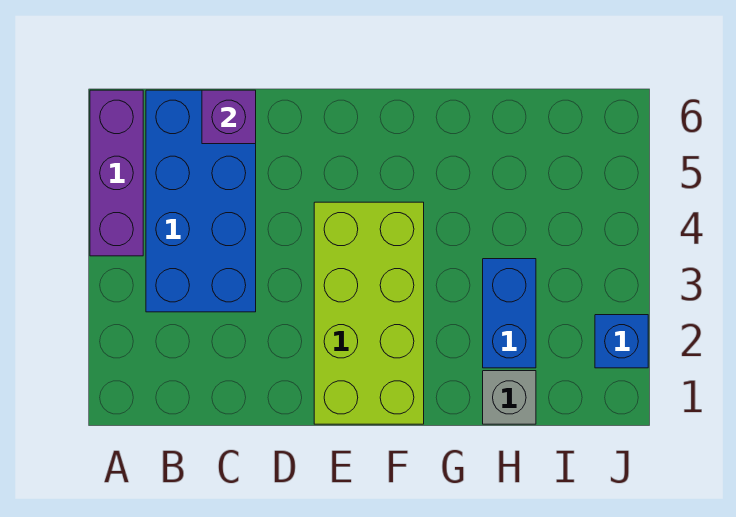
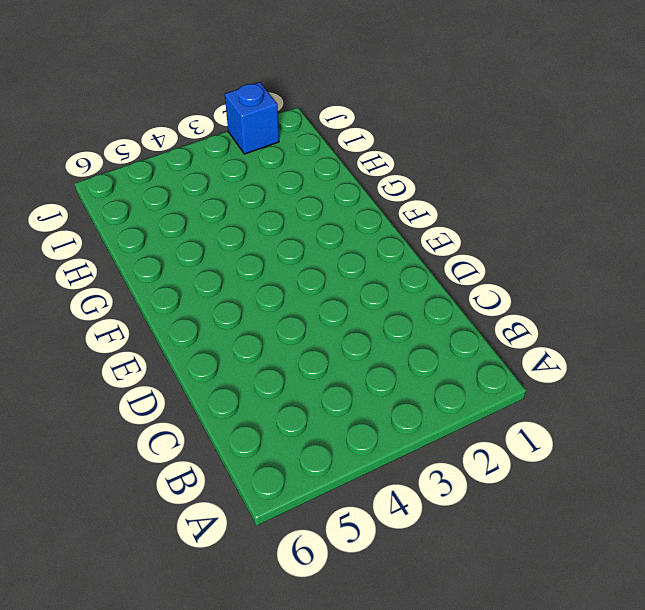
none -> purple brick A4:A6 level 1
none -> blue brick B3:C6 level 1

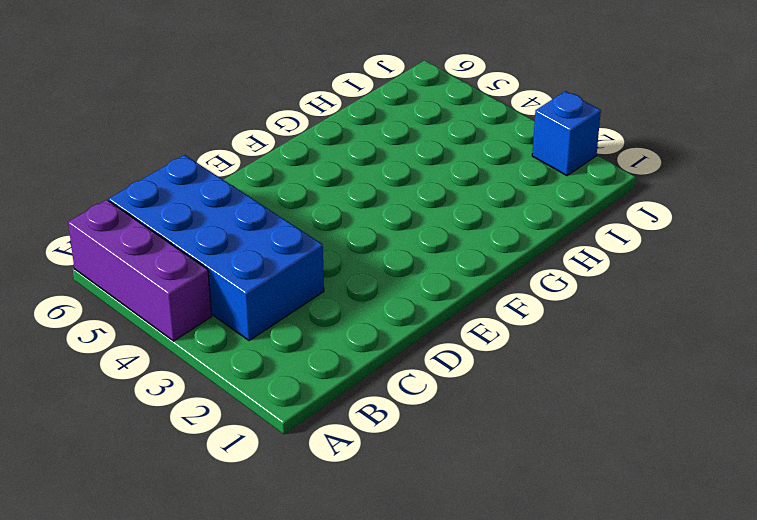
none -> lime brick E1:F4 level 1
none -> grey brick H1 level 1

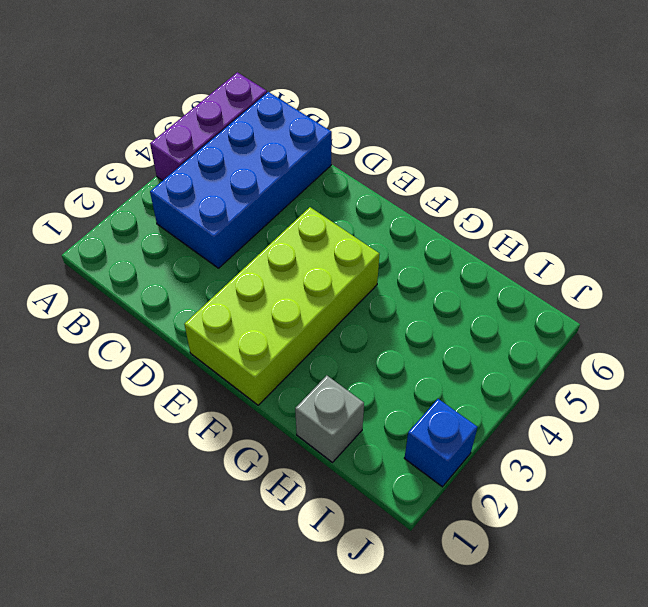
none -> blue brick H2:H3 level 1
none -> purple brick C6 level 2

